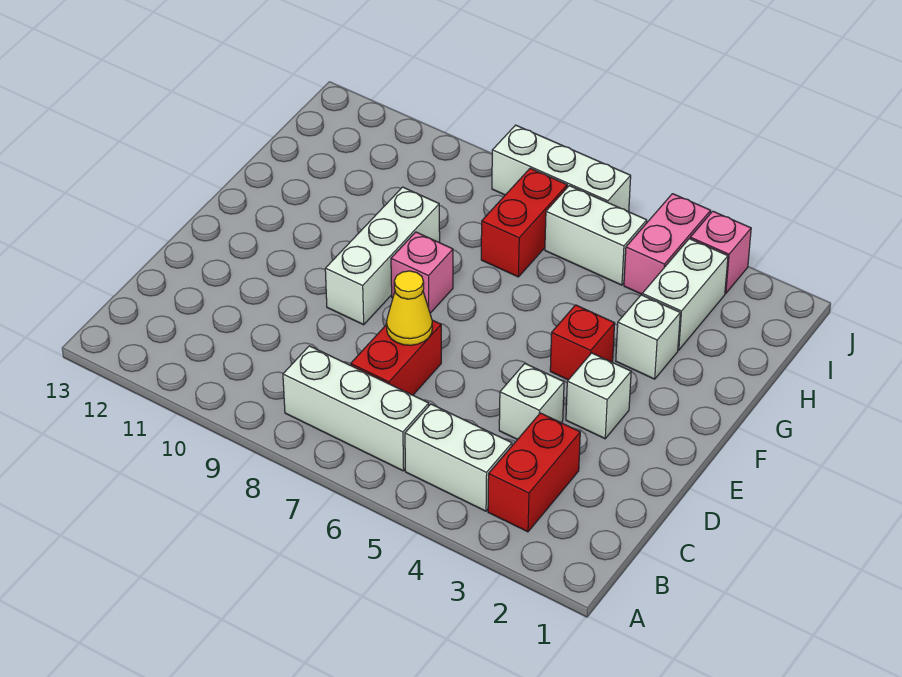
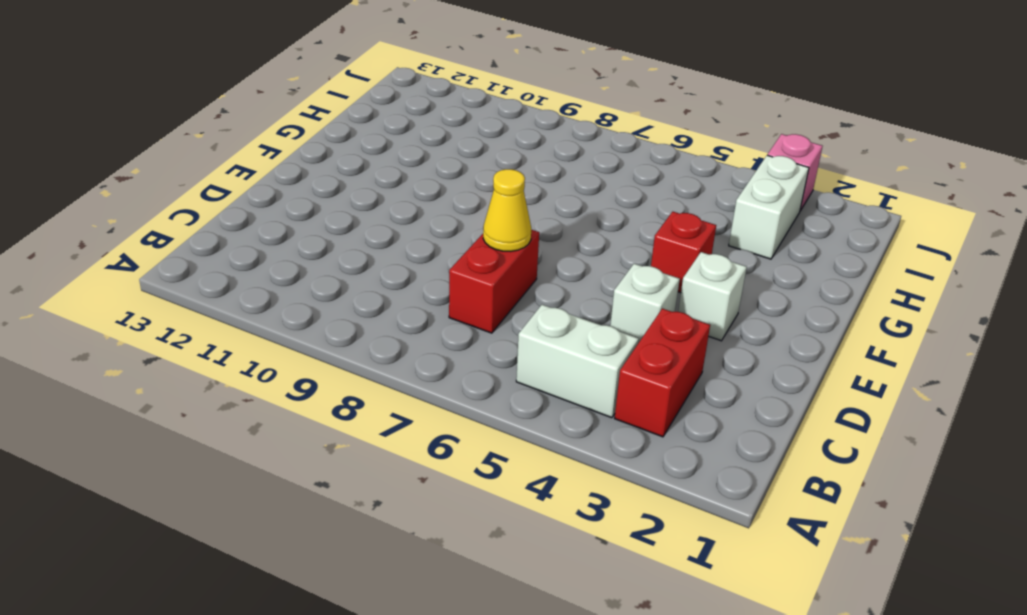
none -> white brick B6:B8 level 1
none -> white brick E9:G9 level 1
none -> pink brick F8 level 1

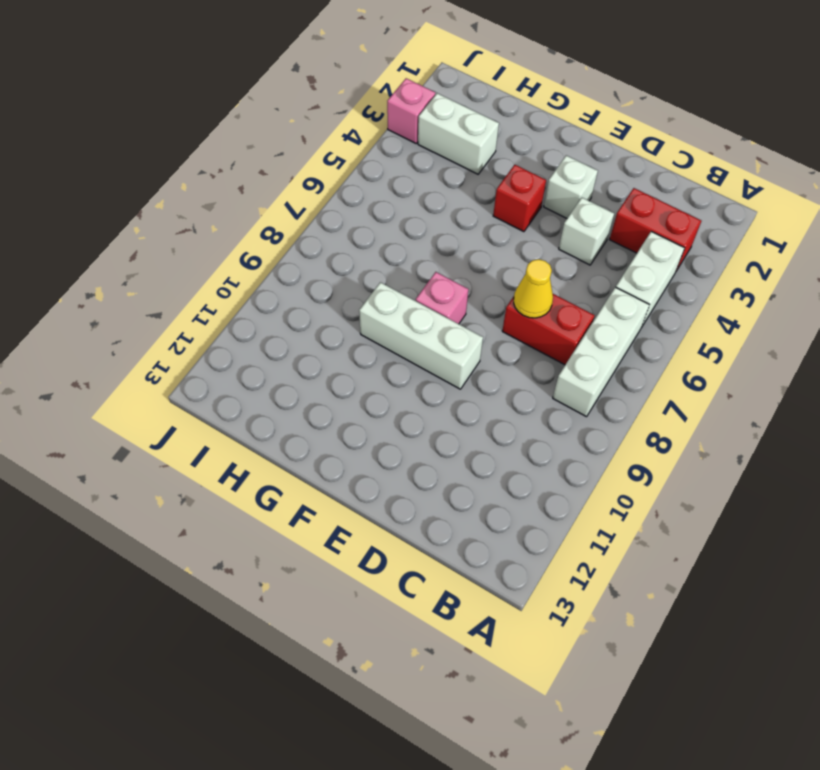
none -> white brick G3 level 1
none -> red brick H7:I7 level 1
none -> pink brick I4:J4 level 1

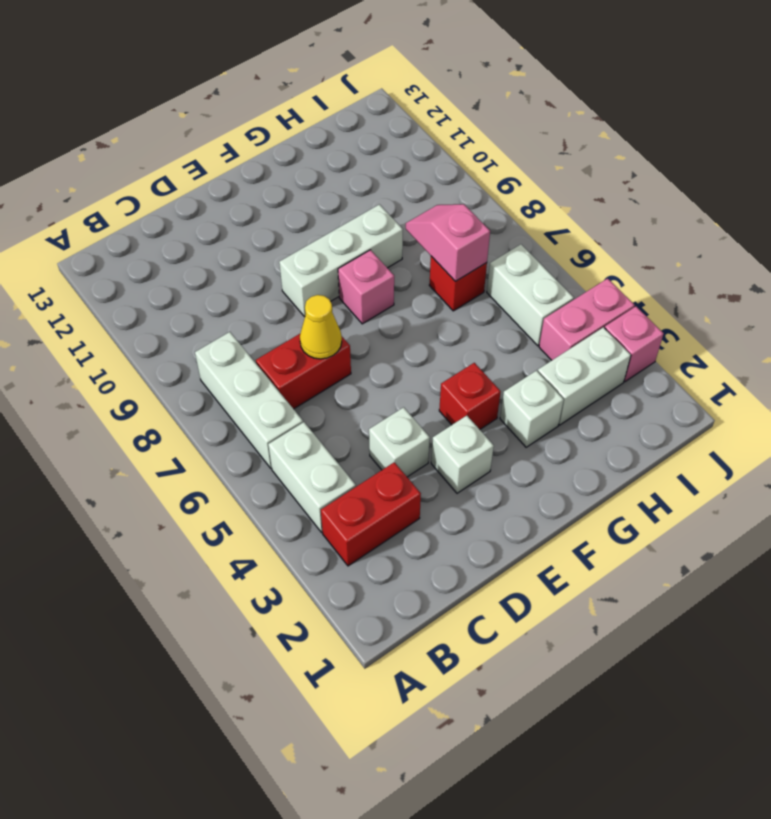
red brick H7 level 1 -> red brick H7:I7 level 1
pink slope H7:H8 level 2 top 7 -> none
none -> white brick J6:J8 level 1

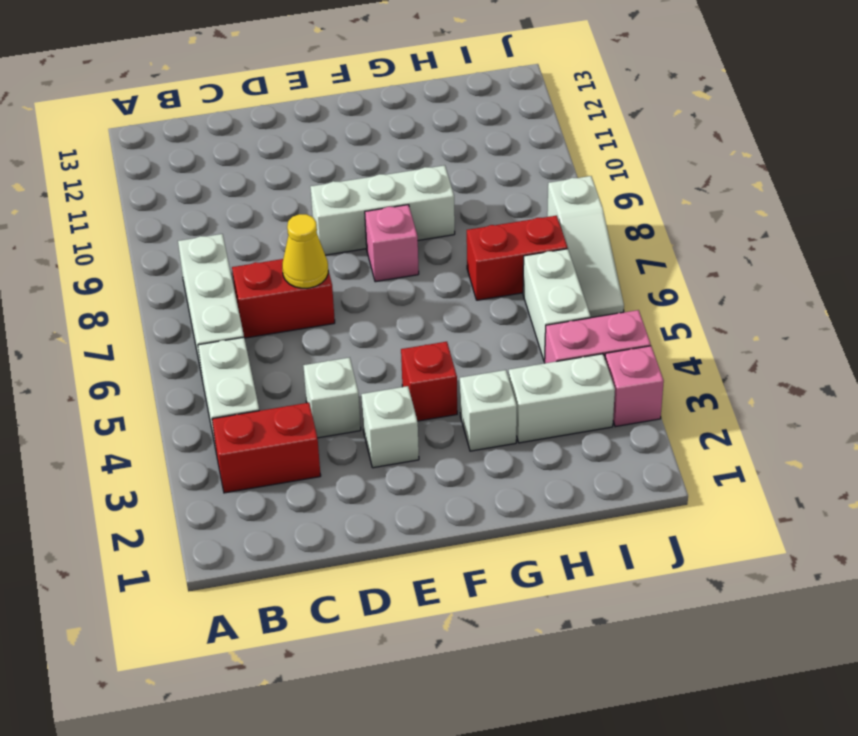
white slope J6:J8 level 1 top 8 -> white brick J6:J8 level 1

